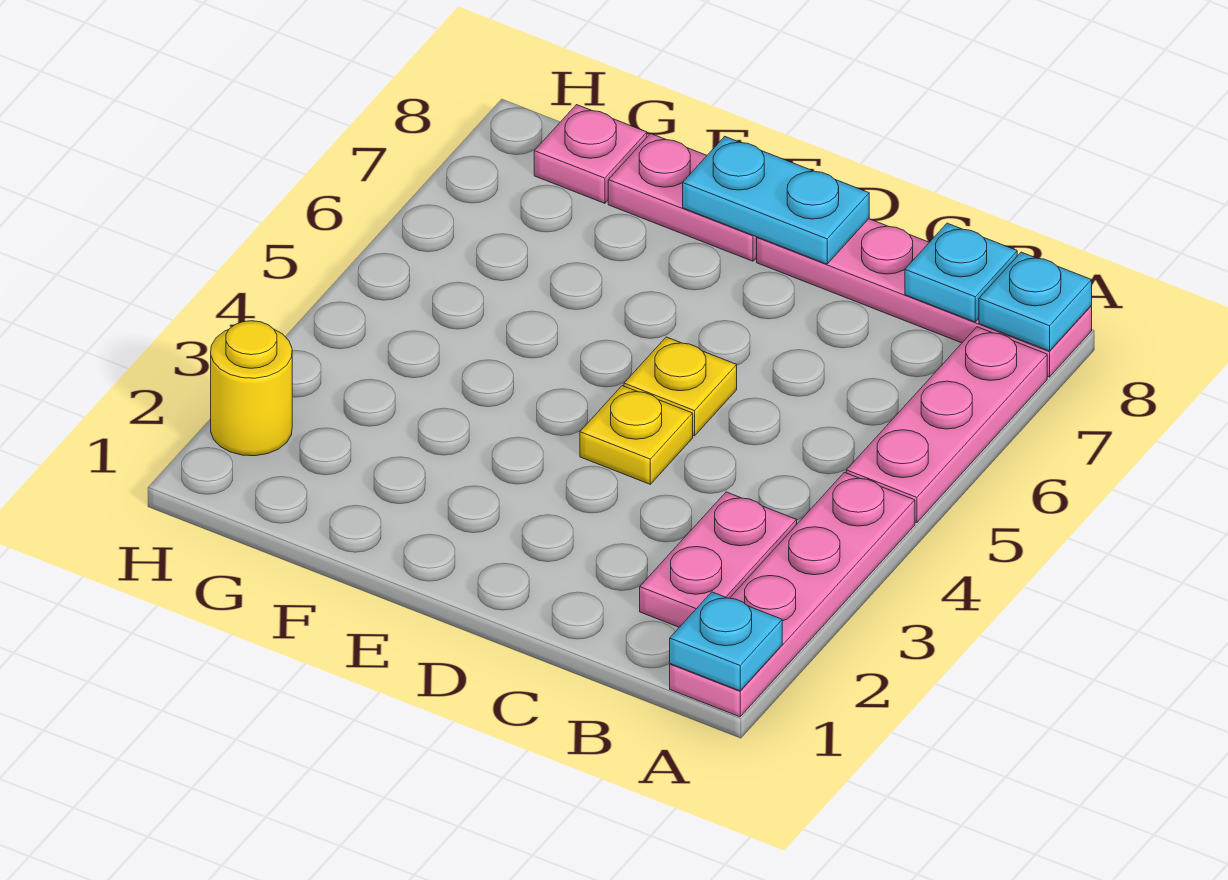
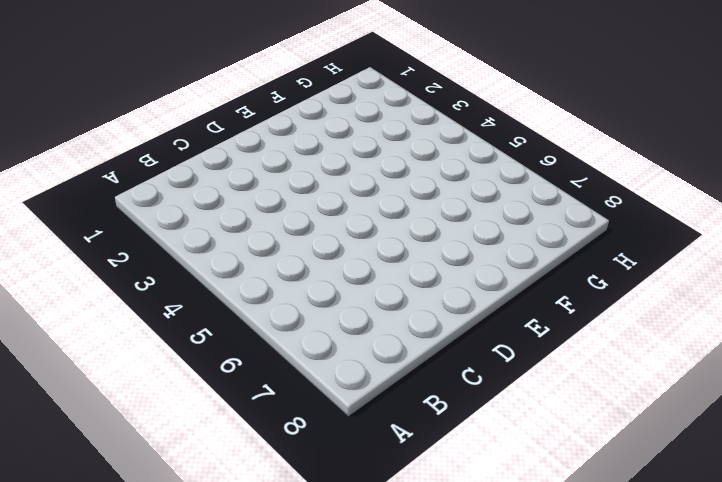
none -> pink plate A1:A4 level 1
none -> pink plate A5:A7 level 1
none -> pink plate A8:D8 level 1

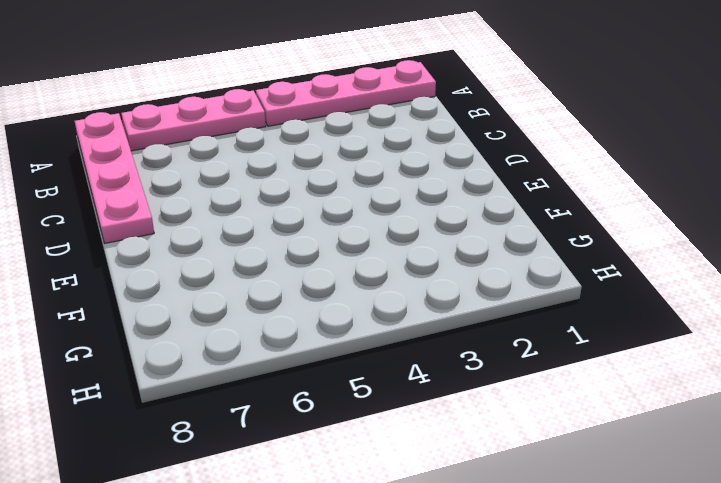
none -> pink plate B2:B3 level 1
none -> yellow plate D4 level 1
none -> yellow plate D5 level 1

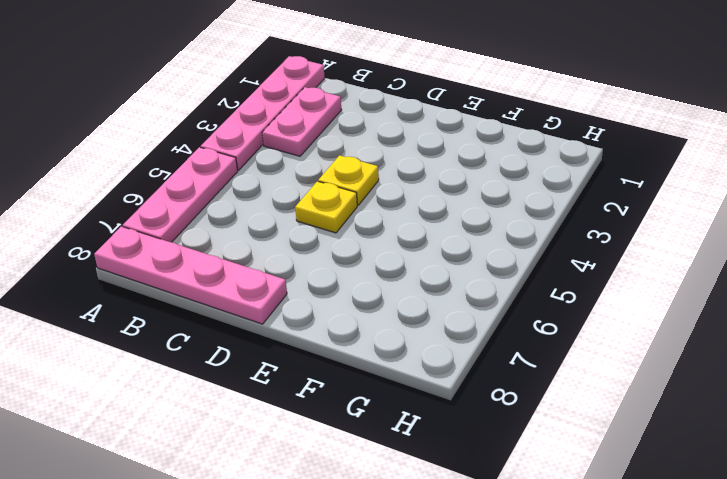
none -> pink plate E8:F8 level 1
none -> pink plate G8 level 1
none -> yellow round brick H2 level 1

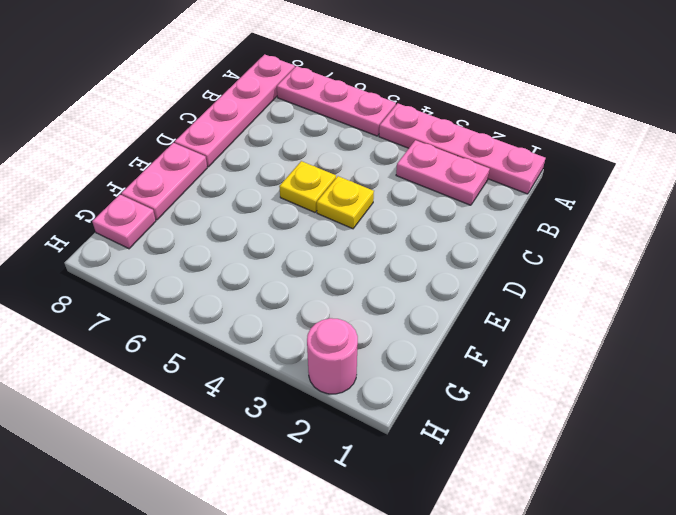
pink round brick H2 level 1 -> yellow round brick H2 level 1
none -> cyan plate A1 level 2
none -> cyan plate A8 level 2
none -> cyan plate B8 level 2

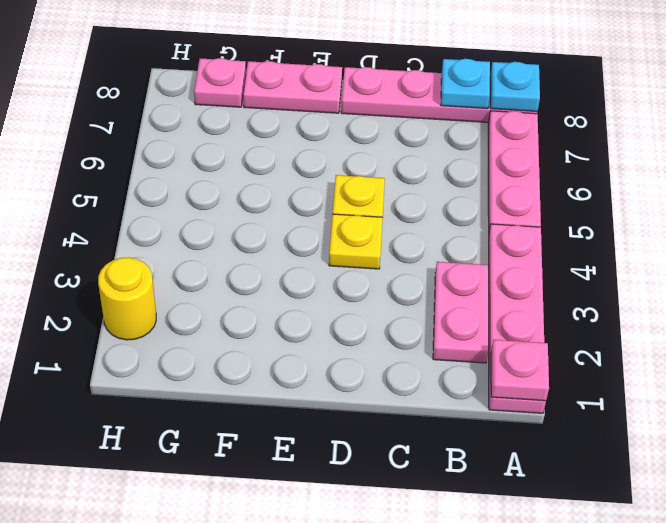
pink plate A1 level 2 -> cyan plate A1 level 2
none -> cyan plate D8:E8 level 2

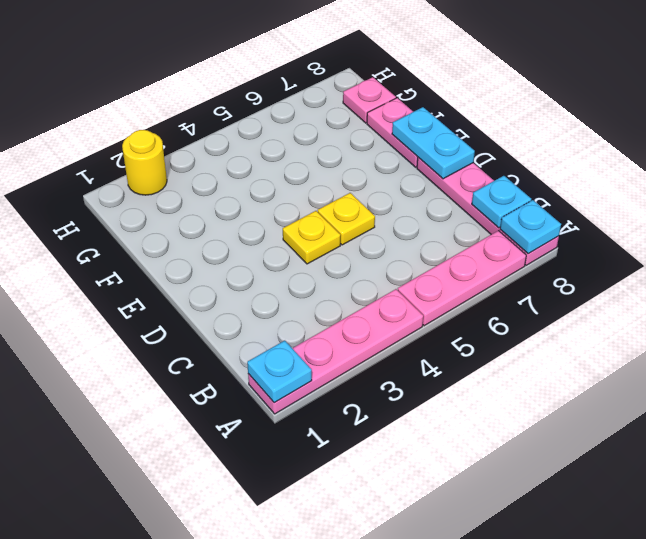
none -> pink plate B2:B3 level 1

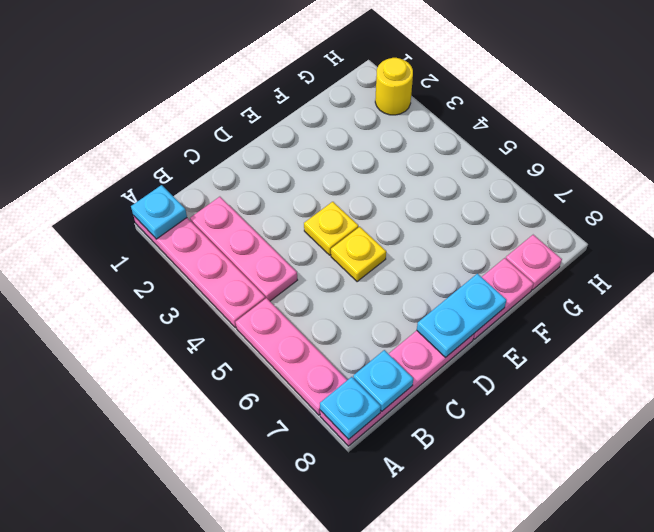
pink plate B2:B4 level 1 -> pink plate B2:B3 level 1

